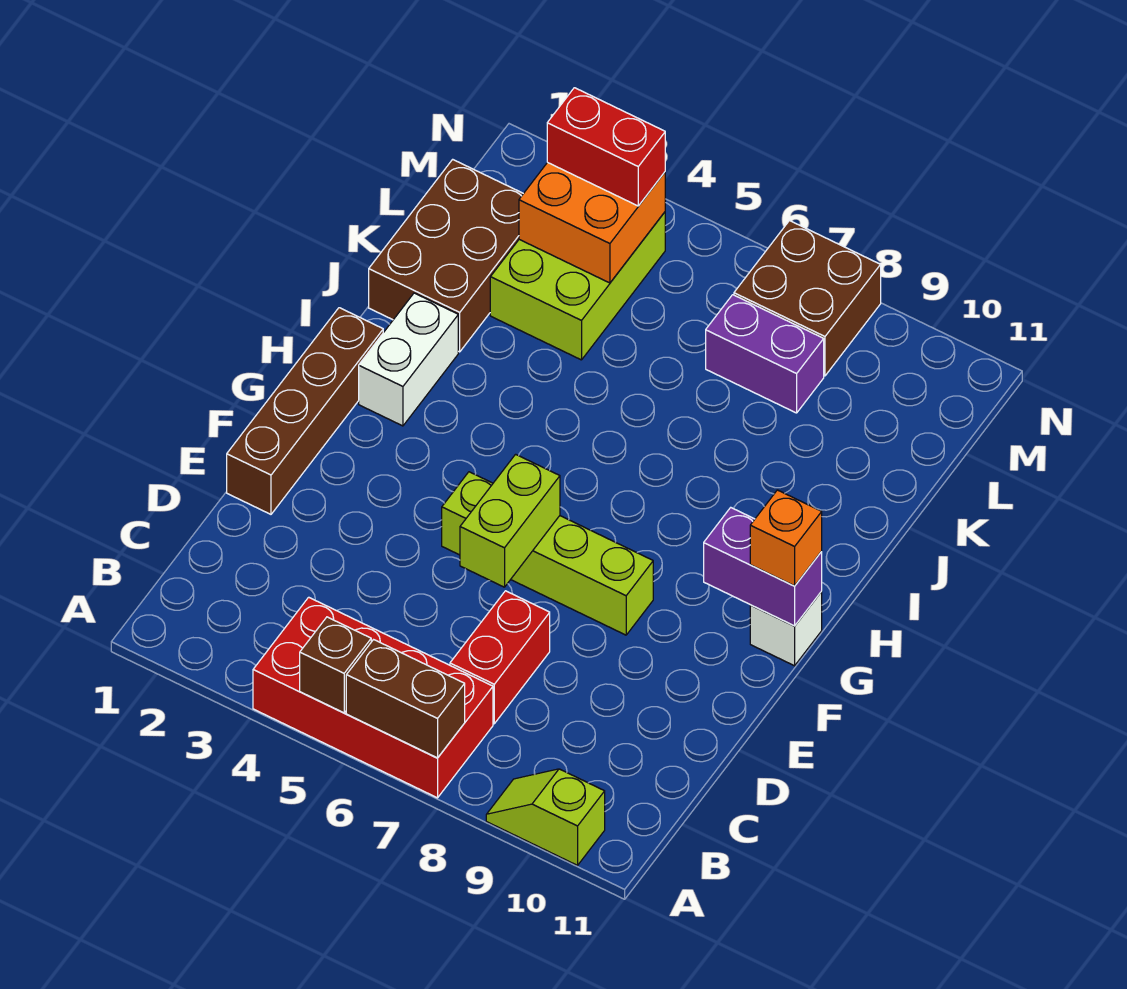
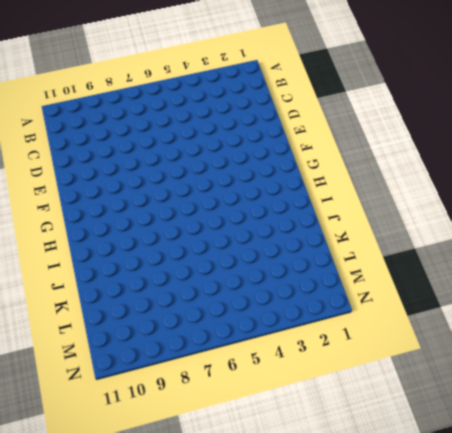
none -> red brick A4:B7 level 1
none -> lime slope A9:A10 level 1 top 10
none -> red brick C7:D7 level 1

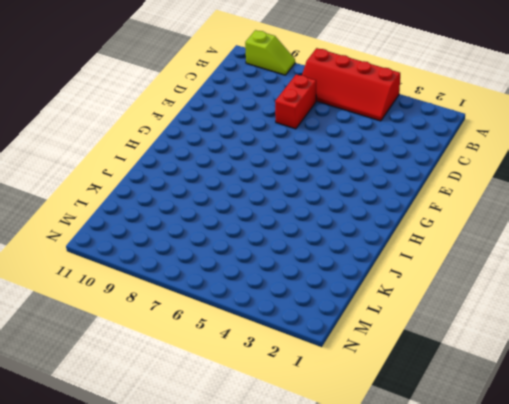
red slope A4:B7 level 1 top A -> red brick A4:B7 level 1
none -> brown brick E1:H1 level 1
none -> lime brick F5:F8 level 1
none -> white brick G11 level 1

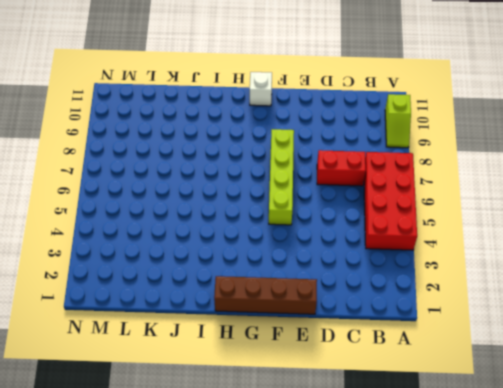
none -> white brick H2:I2 level 1
none -> brown brick J1:L2 level 1
none -> lime brick K3:M4 level 1

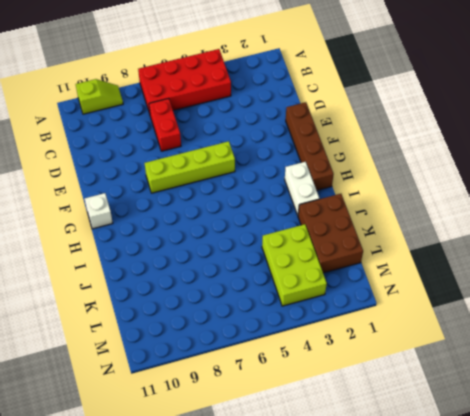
none -> purple brick L7:L8 level 1
none -> brown brick M7:N8 level 1
none -> brown brick A5 level 2

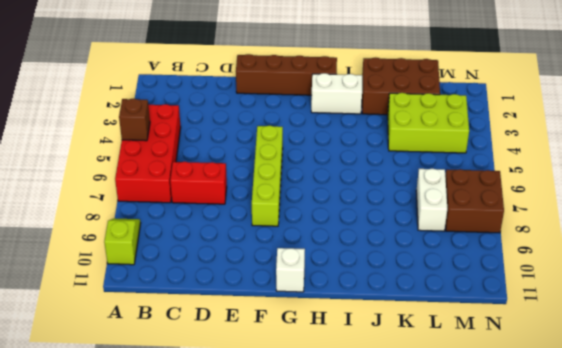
white brick L7:L8 level 1 -> purple brick L7:L8 level 1
none -> brown brick A6:A7 level 2
none -> lime brick E6:F6 level 2
none -> purple brick G10:G11 level 2

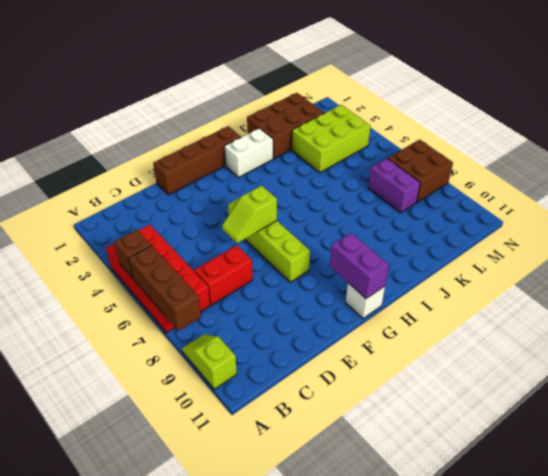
brown brick A6:A8 level 2 -> brown brick A6:A7 level 2
lime slope E6:F6 level 2 top F -> lime brick E6:F6 level 2
none -> orange brick L3:M4 level 2
none -> orange brick G11 level 3
none -> red brick M3:M4 level 3

